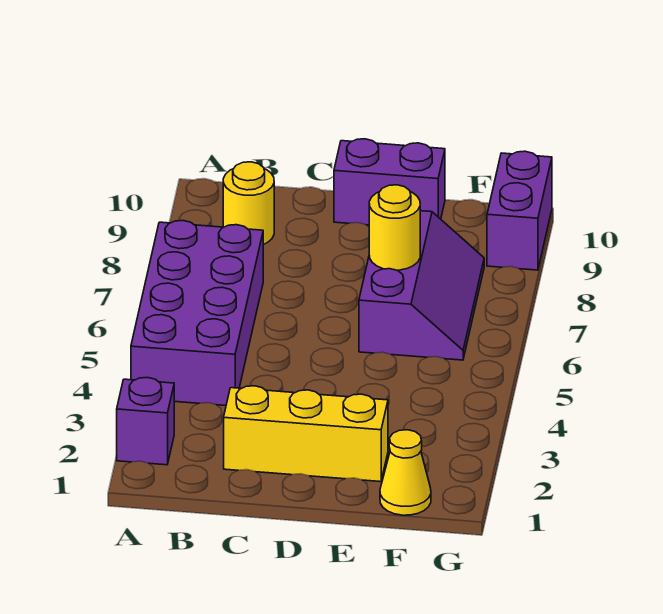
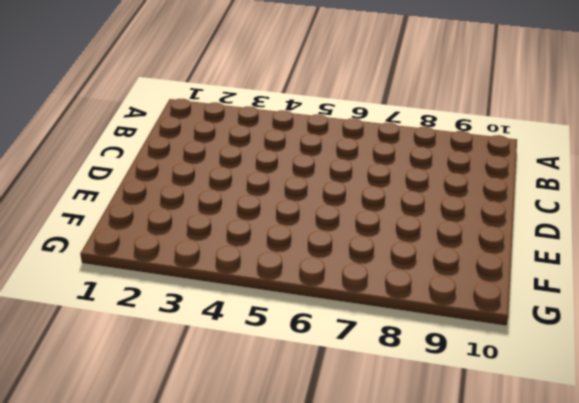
none -> purple brick A2 level 1
none -> purple brick A4:B7 level 1

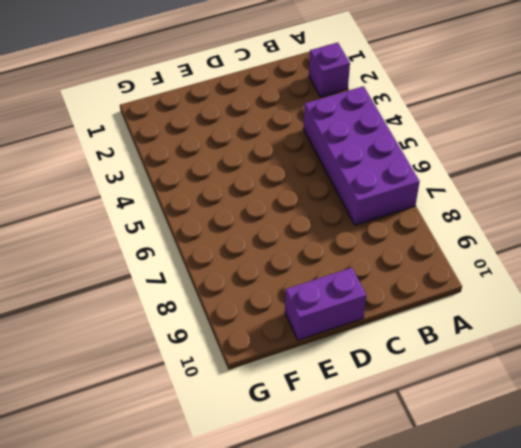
none -> yellow round brick B9 level 1
none -> yellow brick C2:E2 level 1

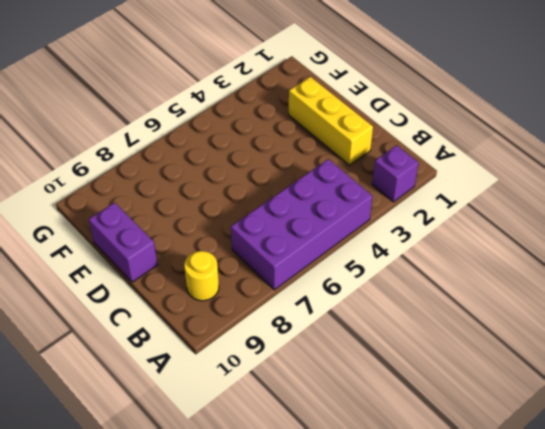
none -> purple slope E6:F8 level 1 top E
none -> yellow cone F1 level 1

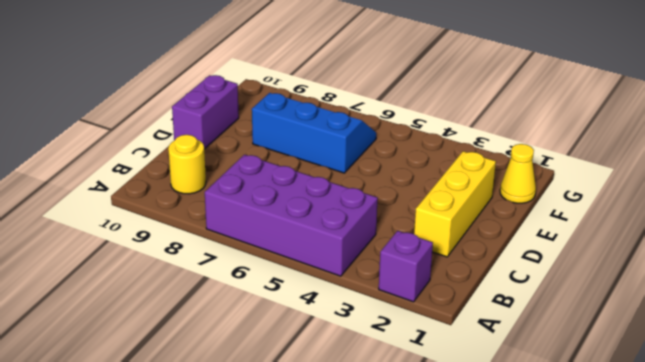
blue slope E6:F8 level 1 top E -> purple slope E6:F8 level 1 top E
none -> purple brick G9:G10 level 1
none -> yellow round brick E7 level 2

